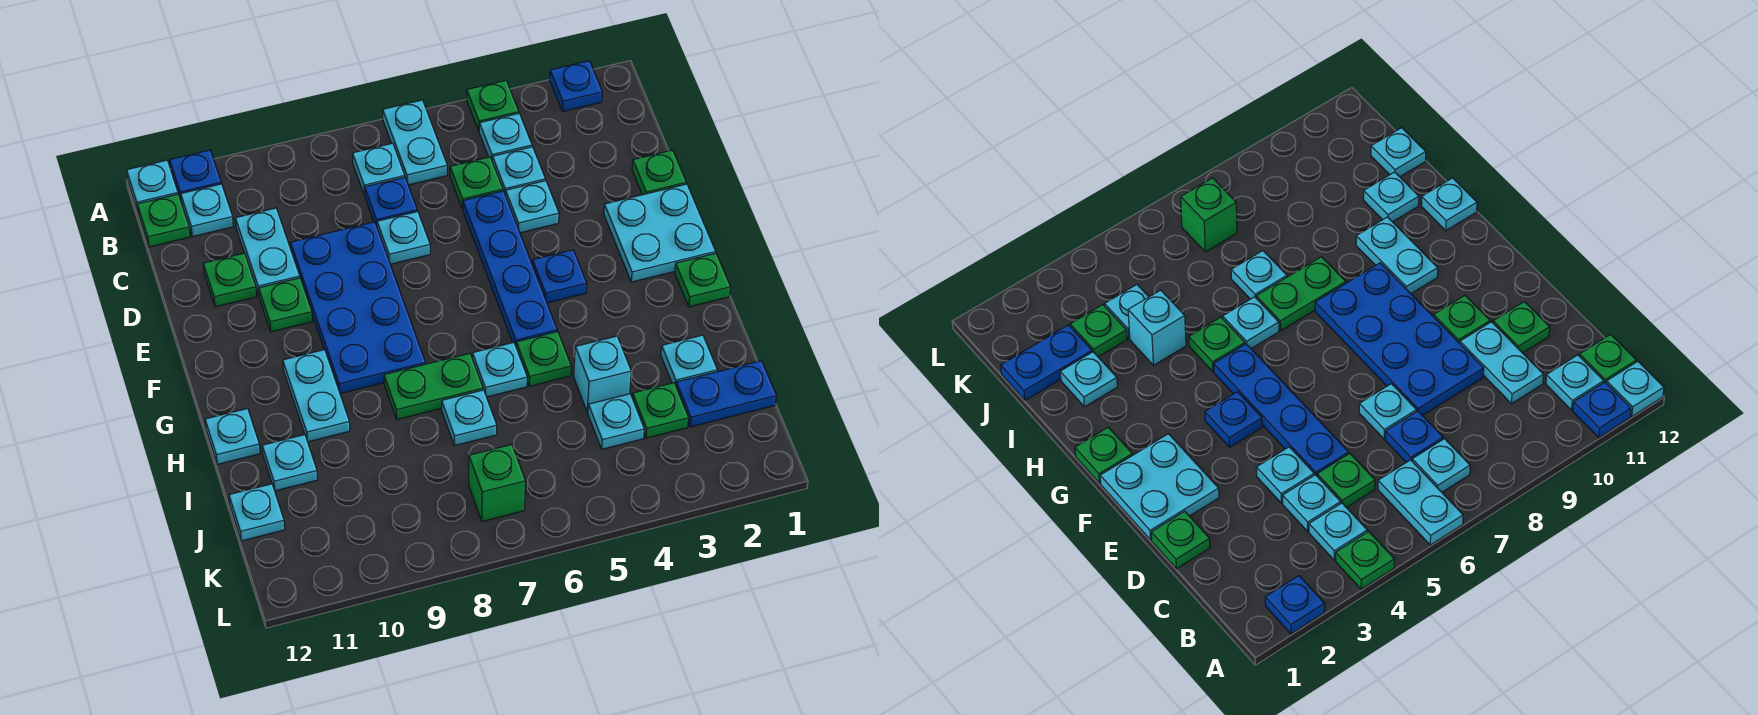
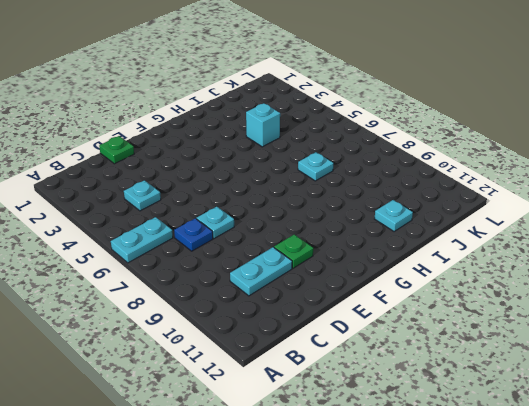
none -> blue plate A2 level 1
none -> green plate A4 level 1
none -> blue plate A11 level 1
none -> cyan plate A12 level 1

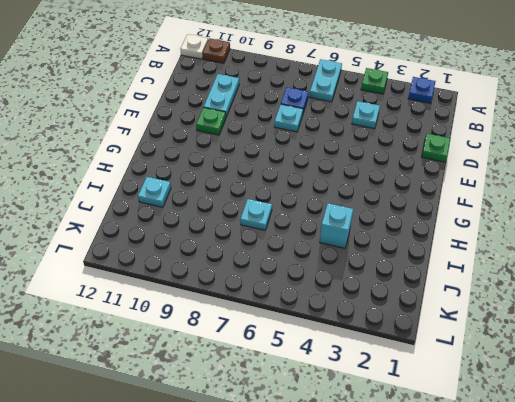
brown plate A11 level 1 -> blue plate A11 level 1
white plate A12 level 1 -> cyan plate A12 level 1
none -> cyan plate B4 level 1
none -> cyan plate B7 level 1
none -> cyan plate B11 level 1
none -> green plate B12 level 1

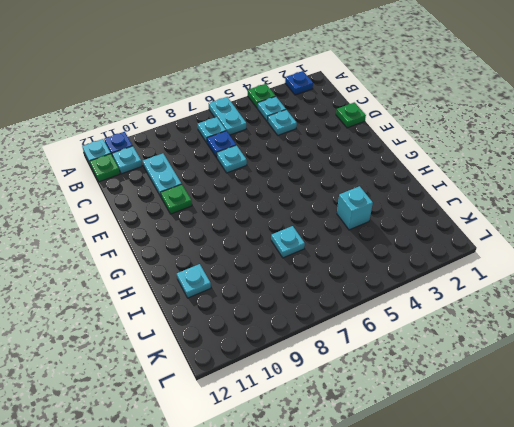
none -> green plate C5 level 1
none -> cyan plate D4 level 1
none -> blue plate D5:G5 level 1
none -> blue plate D8:G9 level 1

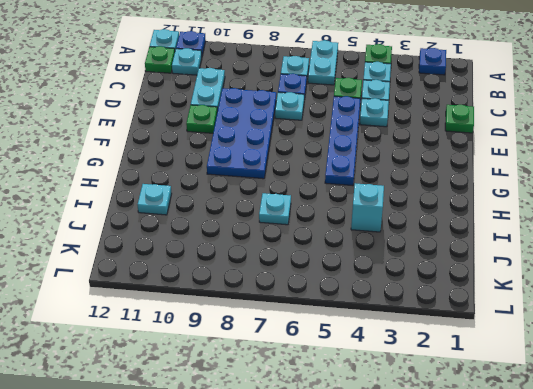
none -> green plate D11 level 1
none -> cyan plate E1:F2 level 1
none -> blue plate F4 level 1
none -> green plate G1 level 1

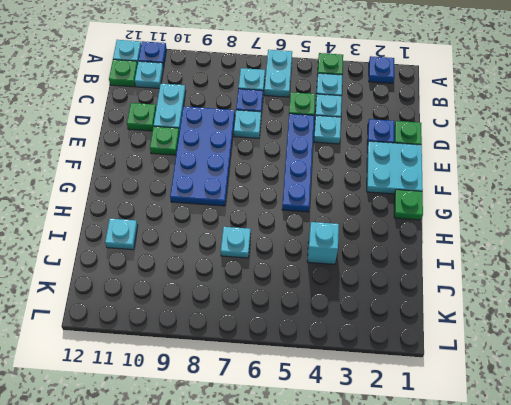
blue plate D2 level 1 -> blue plate F4 level 1
none -> cyan plate G10:H10 level 1
none -> green plate H5 level 1
none -> cyan plate H6 level 1
none -> green plate H7:H8 level 1

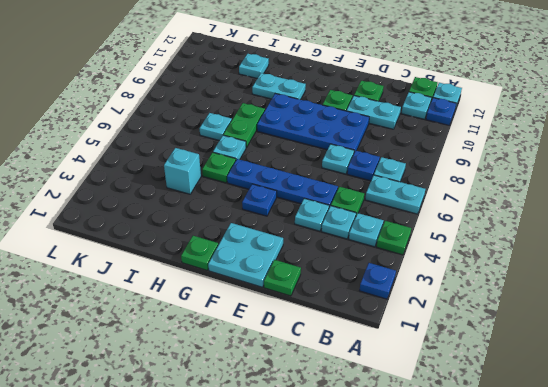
none -> cyan plate H12 level 1
none -> cyan plate I2 level 1
none -> blue plate J1:J2 level 1
none -> green plate J3 level 1

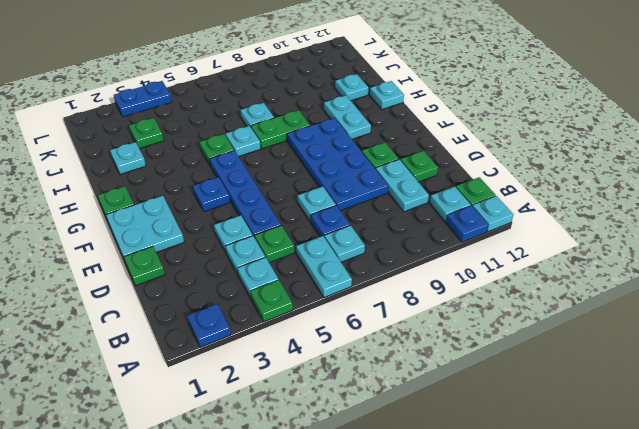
blue plate L3:L4 level 1 -> blue plate J1:J2 level 1
none -> cyan brick I4 level 1
none -> cyan plate J4 level 1
none -> cyan plate J12 level 1
none -> green brick K7 level 1

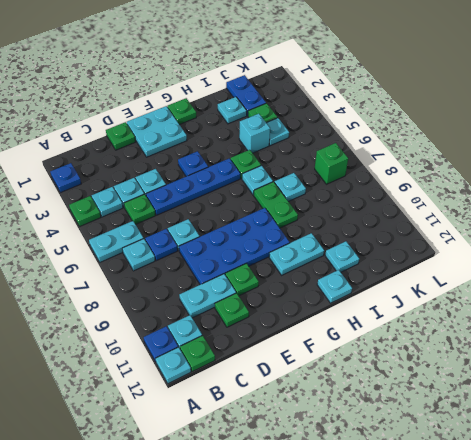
none -> cyan plate J12 level 1

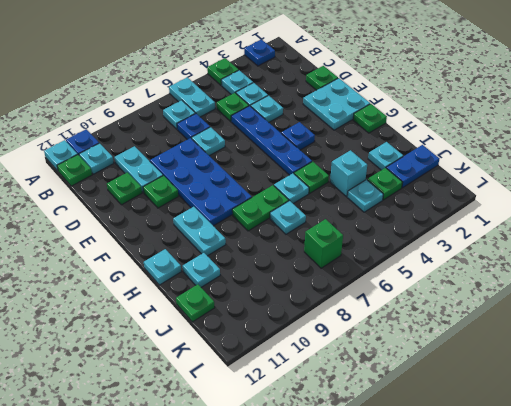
green plate J12 level 1 -> cyan plate J12 level 1

